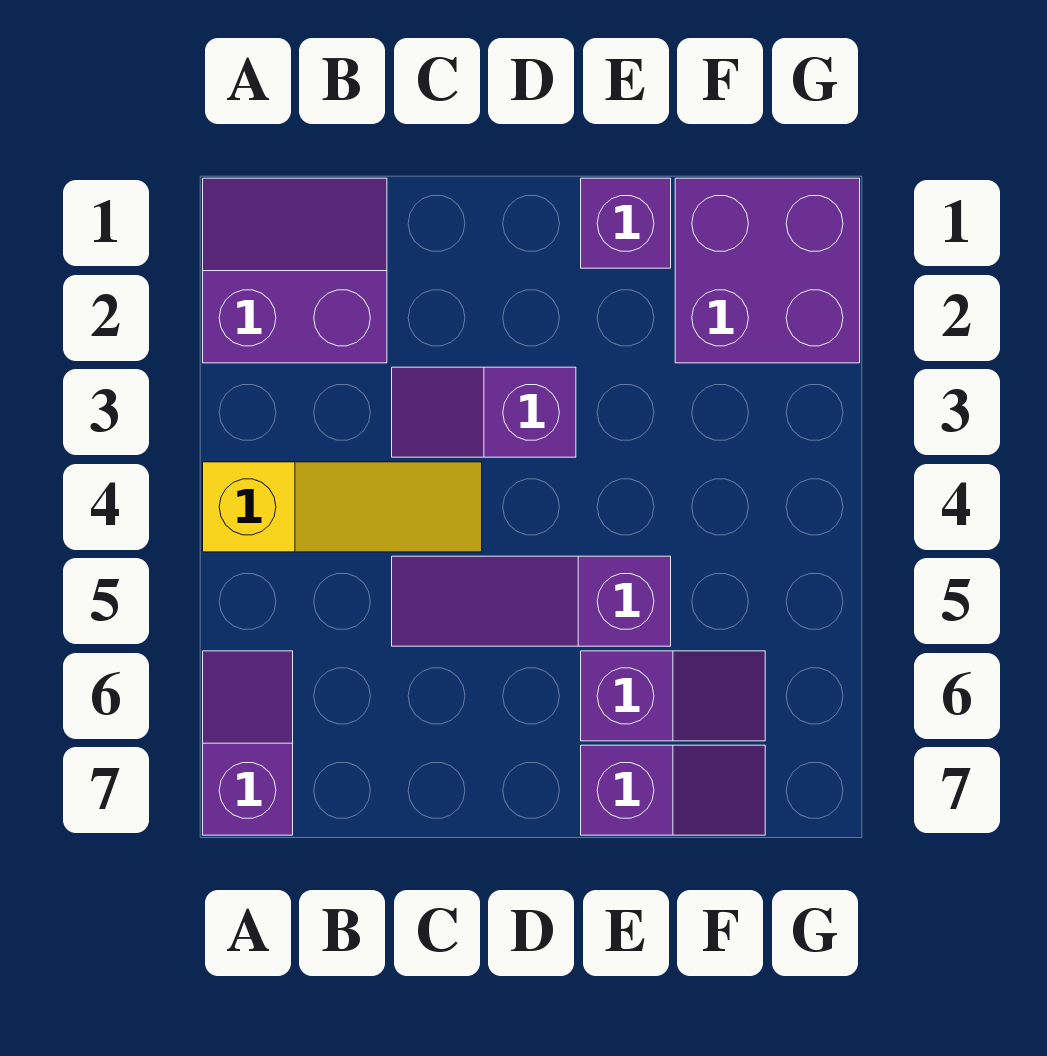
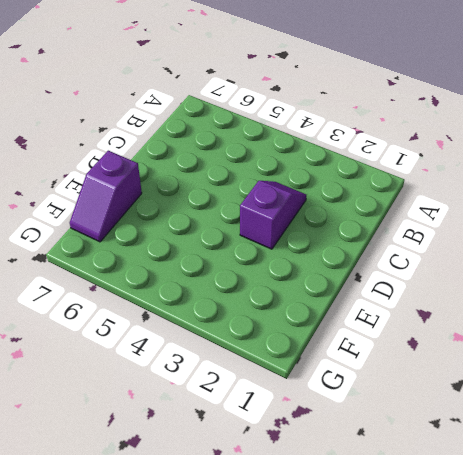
none -> purple slope A1:B2 level 1 top 2
none -> yellow slope A4:C4 level 1 top A

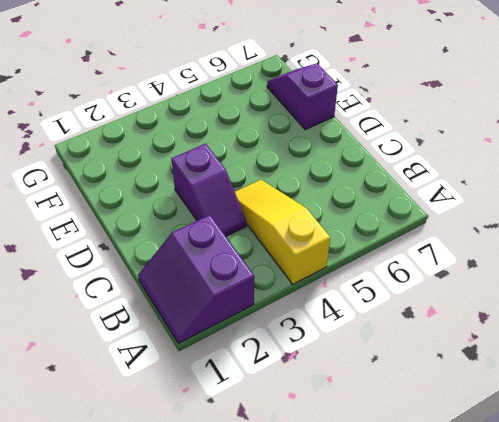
none -> purple slope A6:A7 level 1 top 7
none -> purple slope C5:E5 level 1 top E

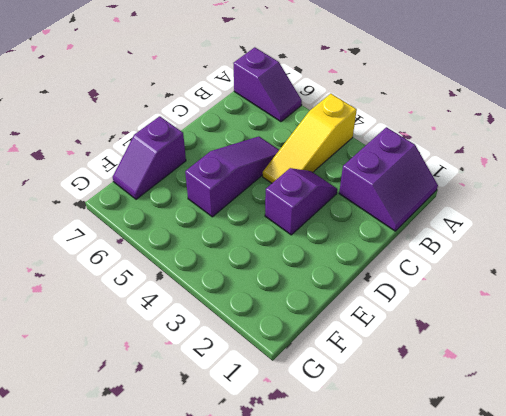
none -> purple brick E1 level 1
none -> purple slope E6:F6 level 1 top E

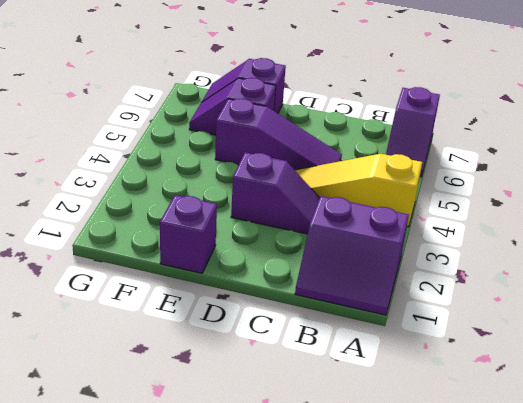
none -> purple brick F1:G2 level 1

